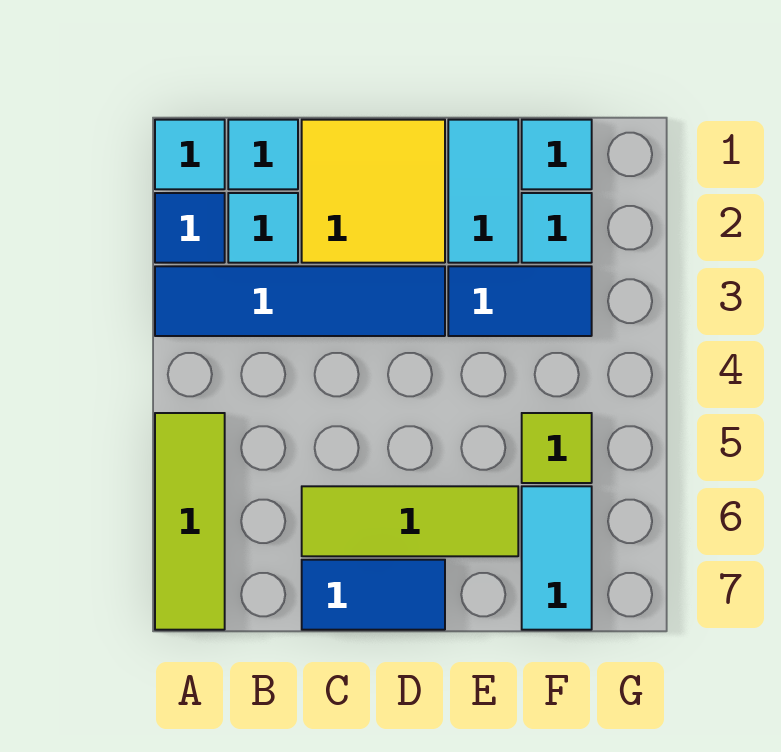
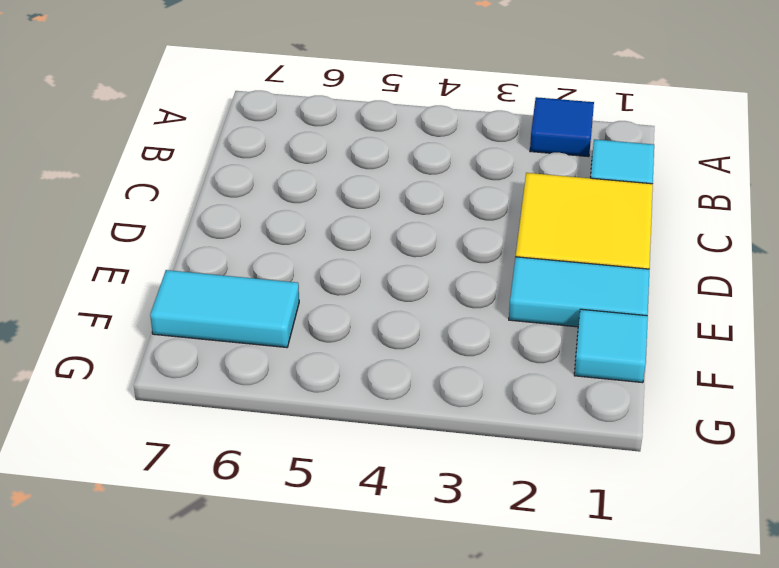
none -> cyan tile A1 level 1
none -> blue tile A3:D3 level 1
none -> lime tile A5:A7 level 1

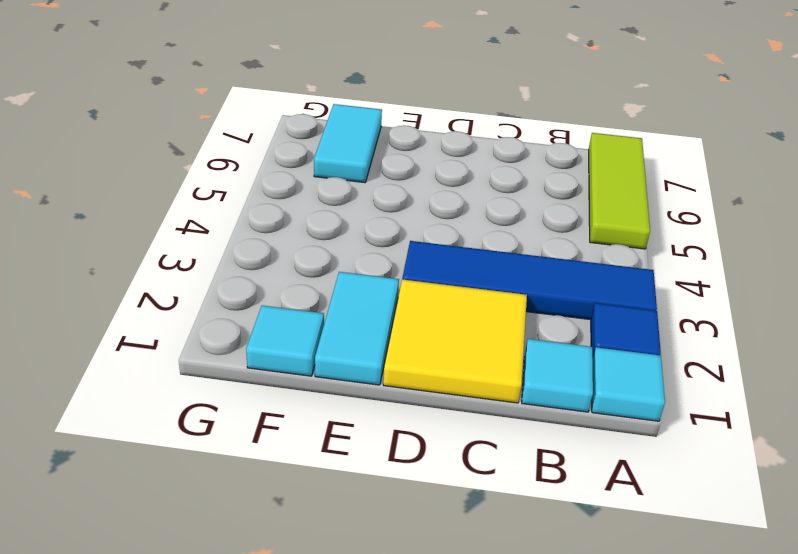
none -> cyan tile B2 level 1
none -> lime tile C6:E6 level 1
none -> blue tile C7:D7 level 1

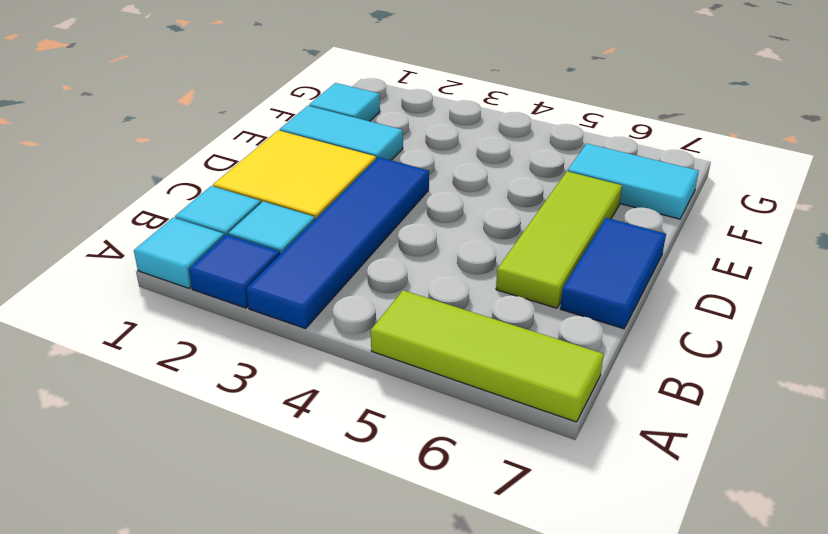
none -> blue tile E3:F3 level 1
none -> cyan tile F2 level 1
none -> lime tile F5 level 1

